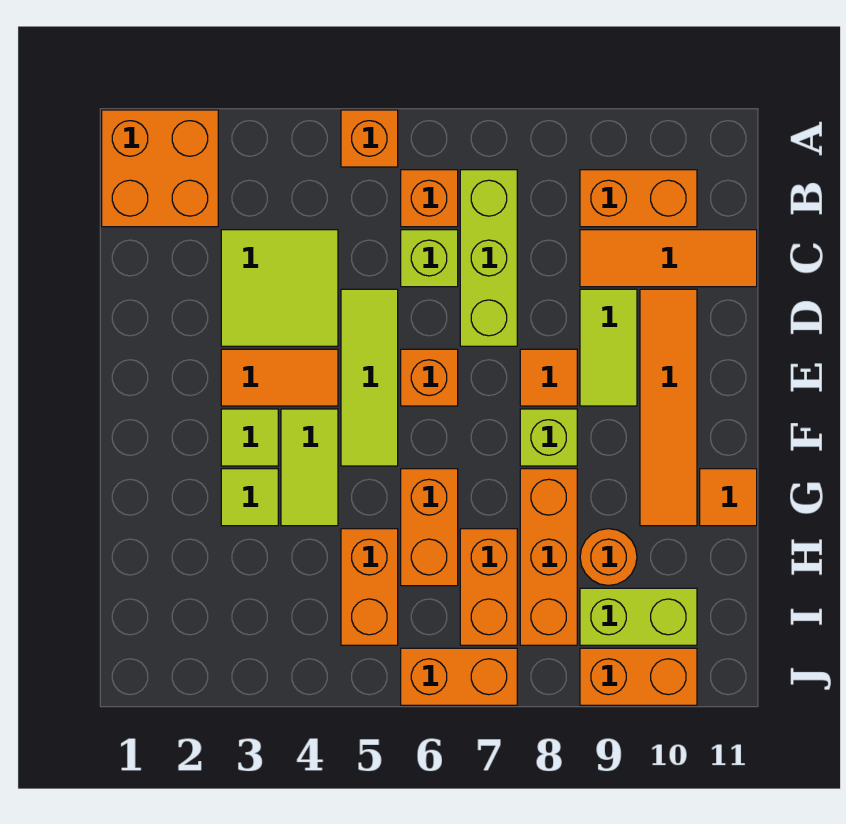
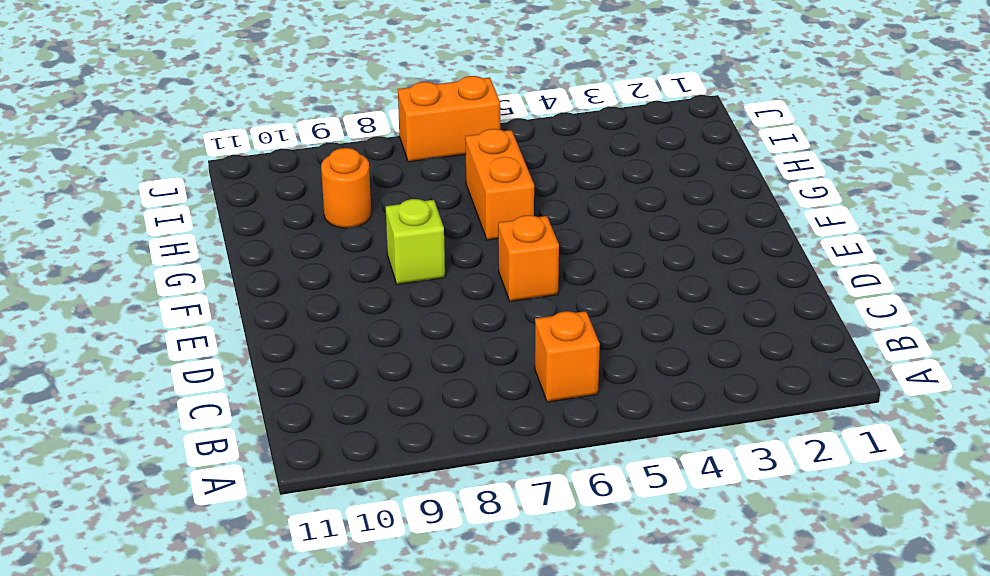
none -> orange brick A1:B2 level 1
none -> orange brick A5 level 1
none -> lime brick B7:D7 level 1

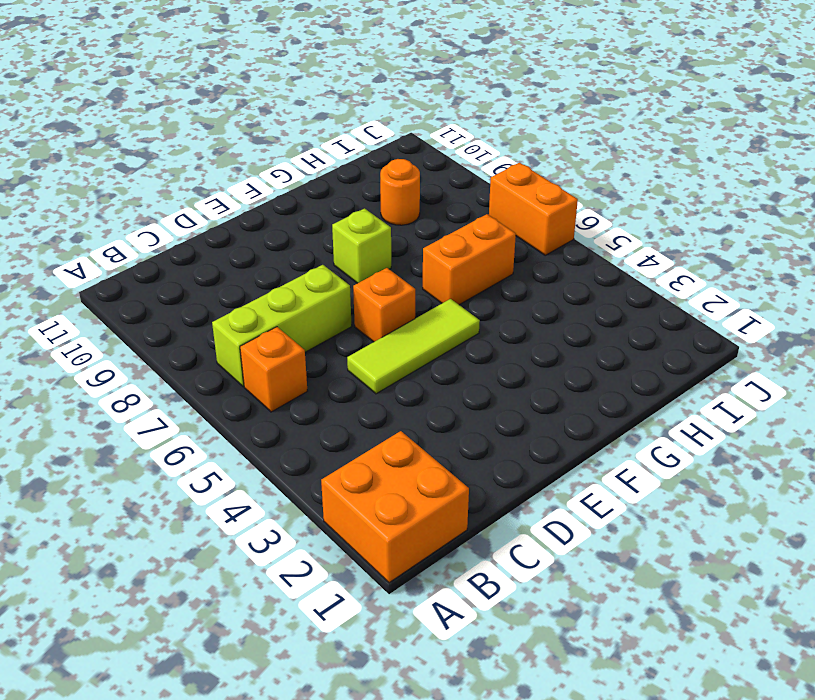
none -> orange brick A5 level 1
none -> orange brick B9:B10 level 1
none -> lime tile C3:D4 level 1

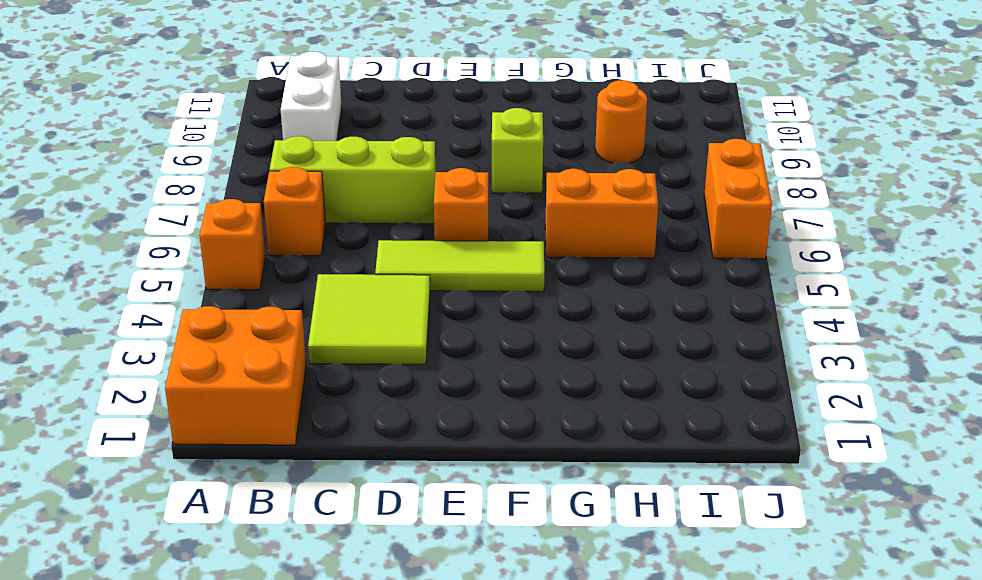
white brick B9:B10 level 1 -> orange brick B9:B10 level 1
none -> lime brick C6 level 1
none -> orange tile C9:C11 level 1
none -> lime tile D9:E9 level 1

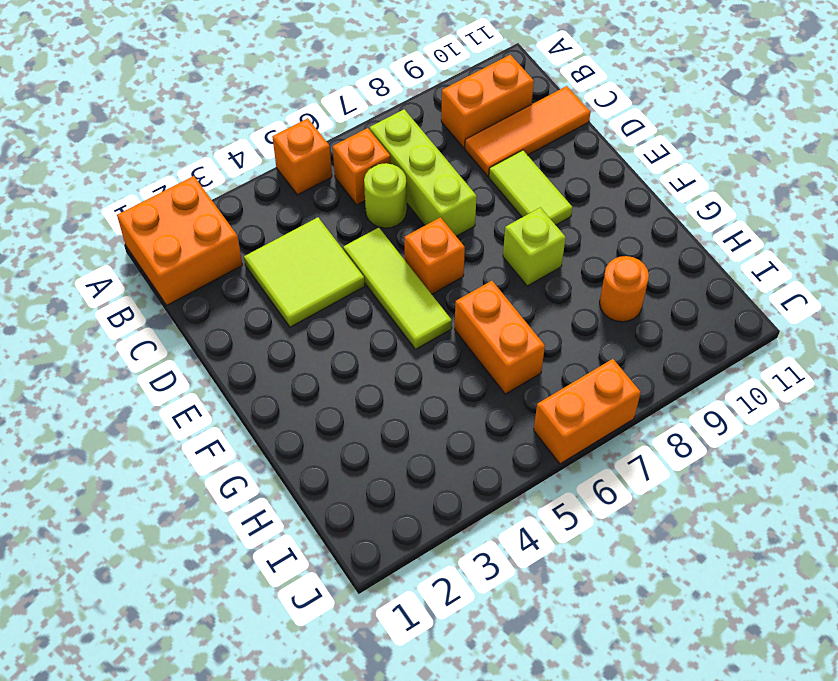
lime round brick C6 level 1 -> lime brick C6 level 1
none -> orange tile D10:G10 level 1
none -> orange tile E3:E4 level 1
none -> orange tile E8 level 1

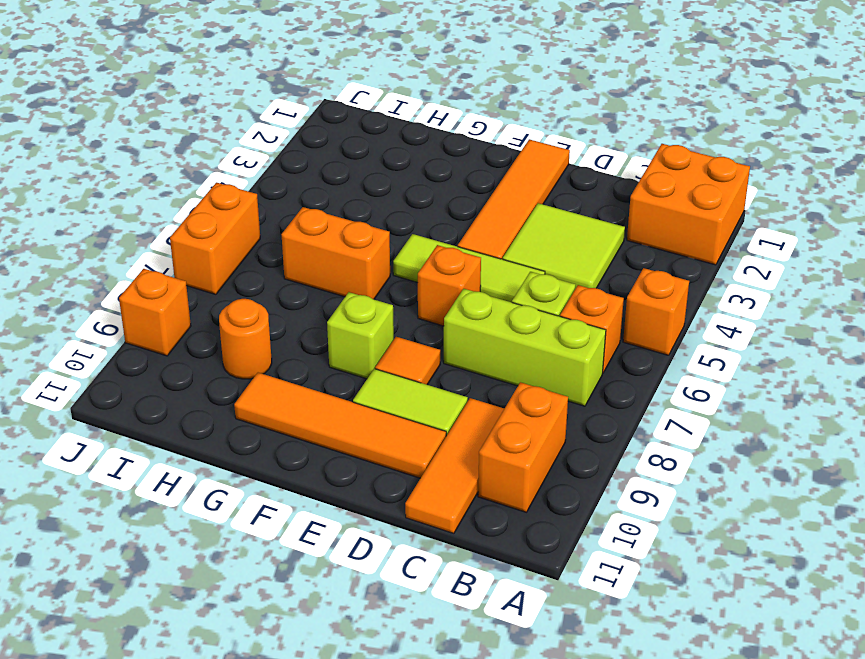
orange tile E1:E4 level 1 -> orange tile E3:E4 level 1
orange brick J9 level 1 -> orange brick J9:J10 level 1
none -> lime tile F3 level 1
none -> lime tile F4:G4 level 1
none -> lime tile G3 level 1

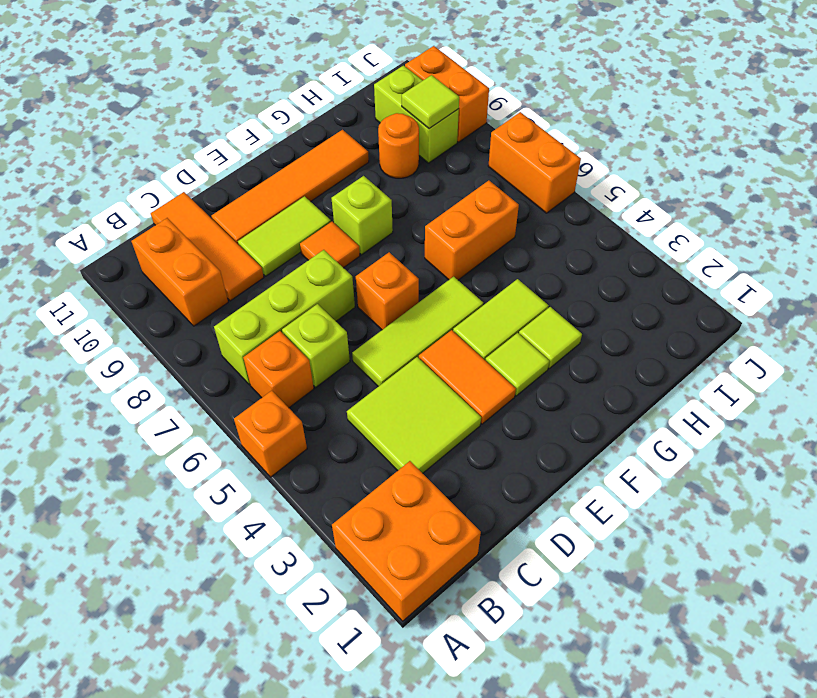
lime tile I9 level 2 -> none
none -> orange brick G8:I8 level 1
none -> orange tile G11 level 1
none -> orange brick H5:I5 level 1

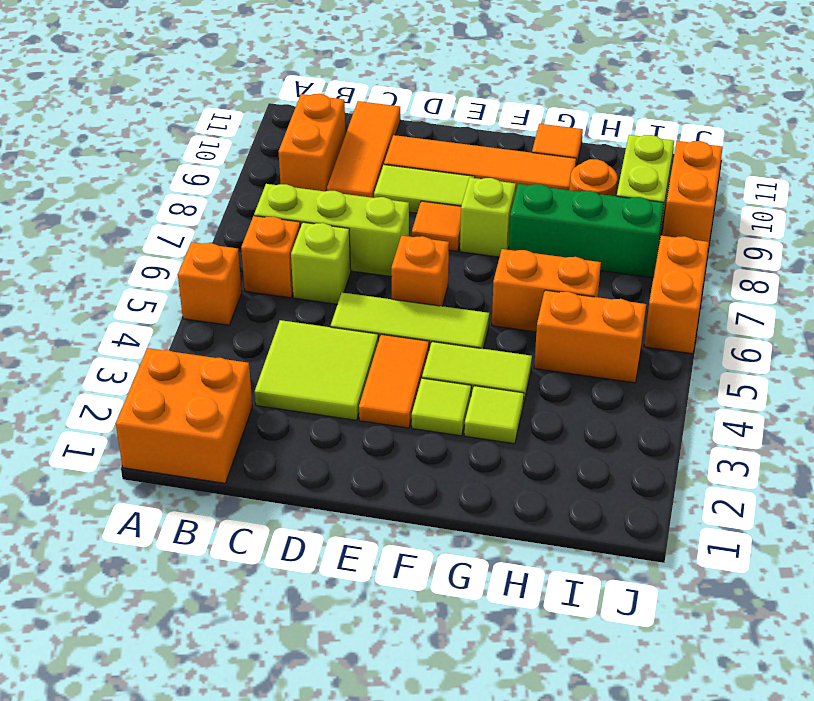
green brick G8:I8 level 1 -> orange brick G8:I8 level 1
none -> orange brick H7:I7 level 1

